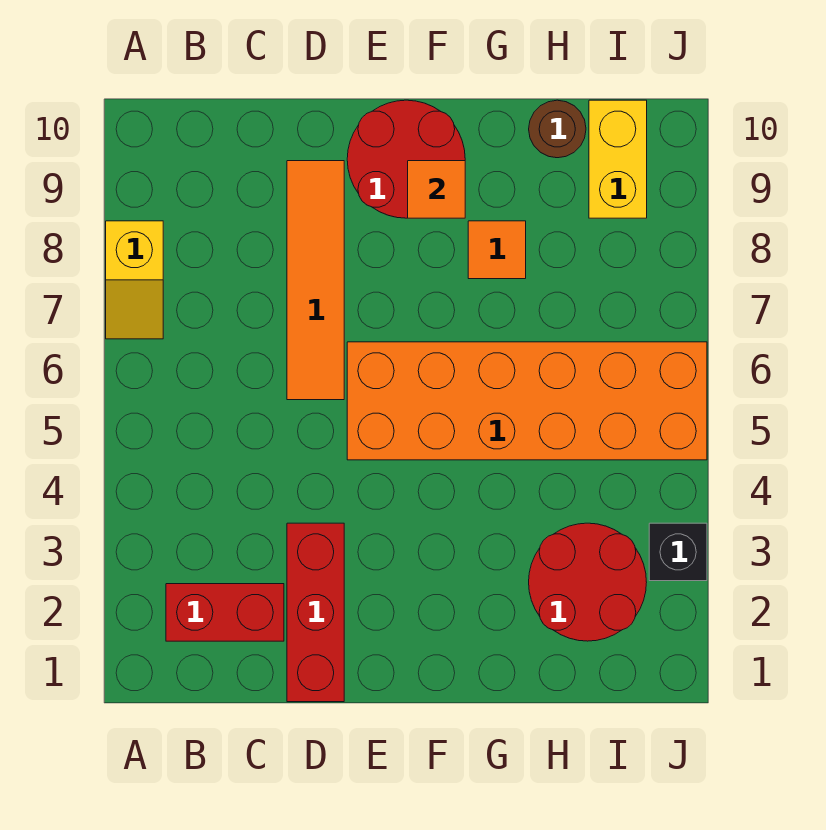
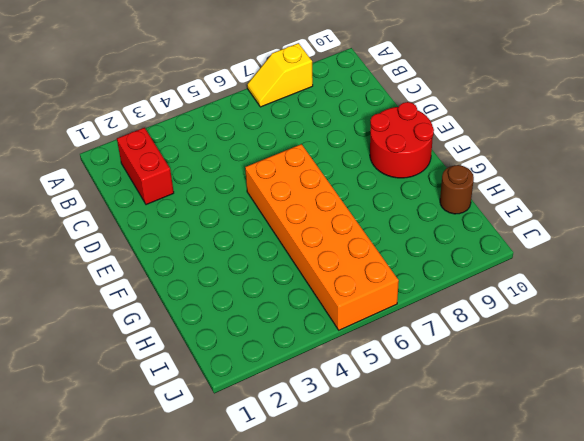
none -> red brick D1:D3 level 1
none -> orange tile D6:D9 level 1
none -> orange tile G8 level 1

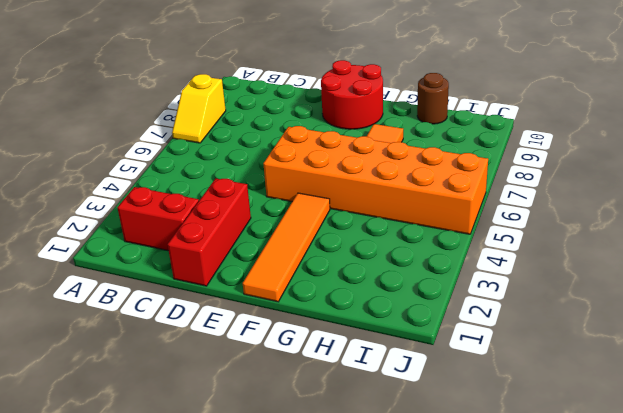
orange tile F1:F4 level 1 -> orange tile D6:D9 level 1
none -> red round brick H2:I3 level 1
none -> yellow brick I9:I10 level 1
none -> black brick J3 level 1

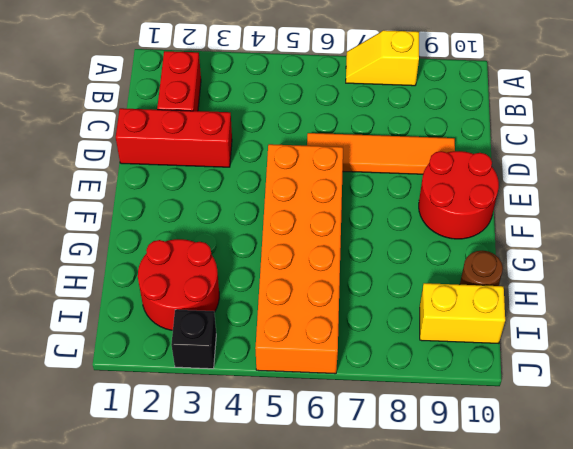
none -> orange tile G8 level 1
none -> orange tile F9 level 2

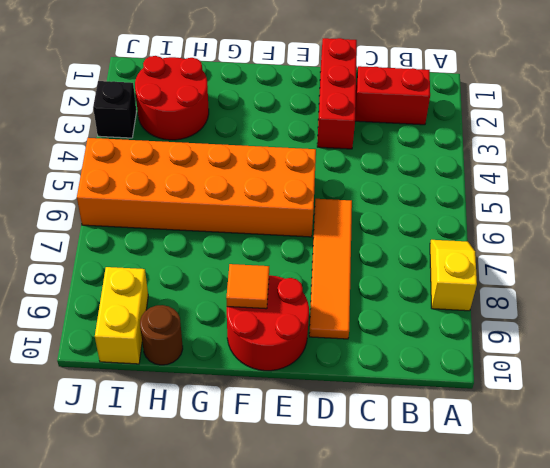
none -> orange tile G8 level 1

